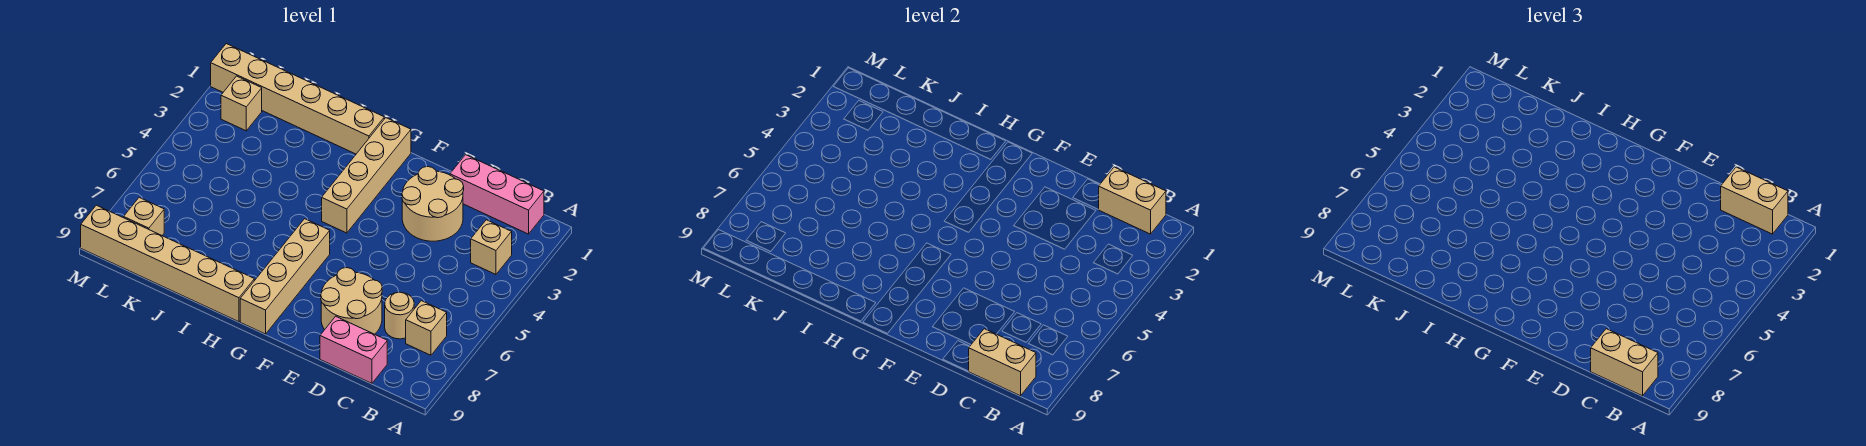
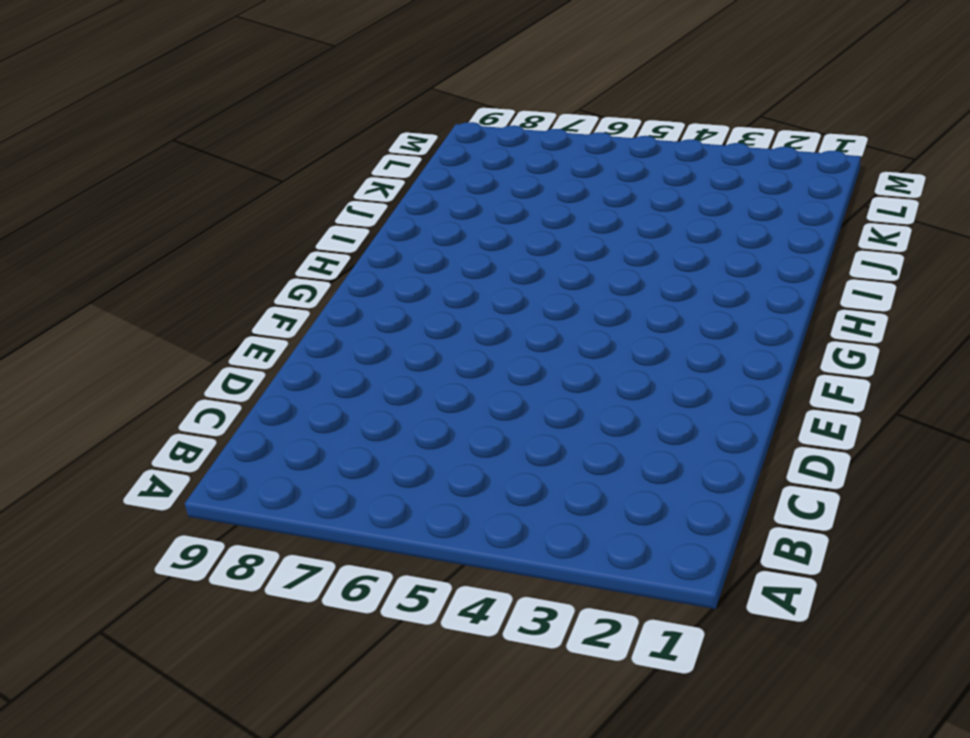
none -> pink brick B1:D1 level 1
none -> tan brick B3 level 1
none -> tan brick B7 level 1

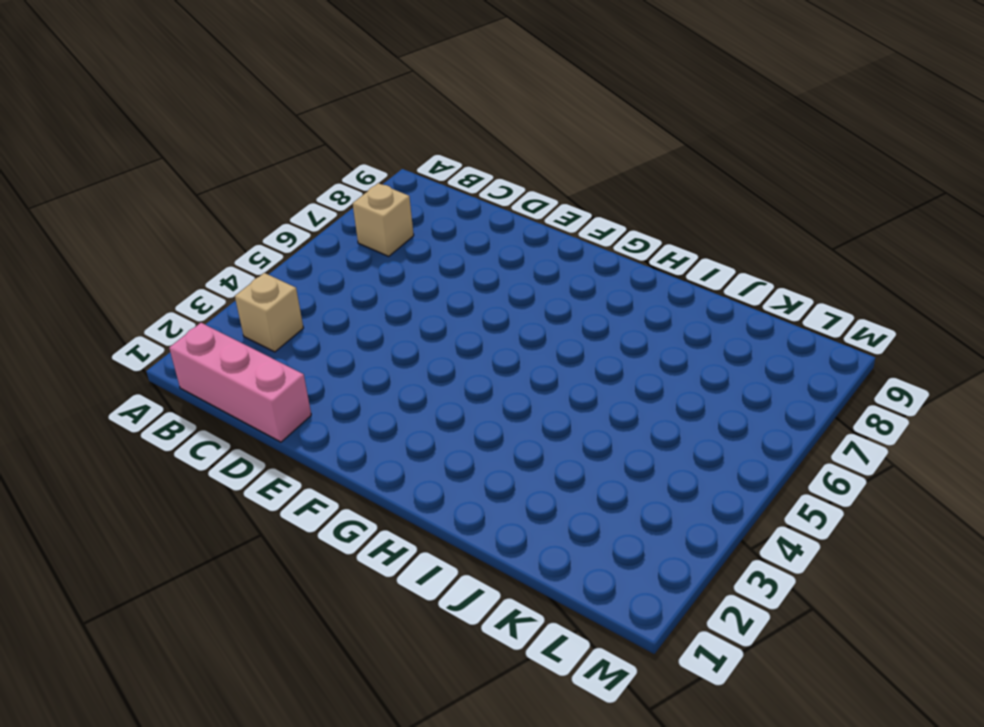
none -> tan round brick C7 level 1
none -> pink brick C9:D9 level 1
none -> tan round brick D2:E3 level 1

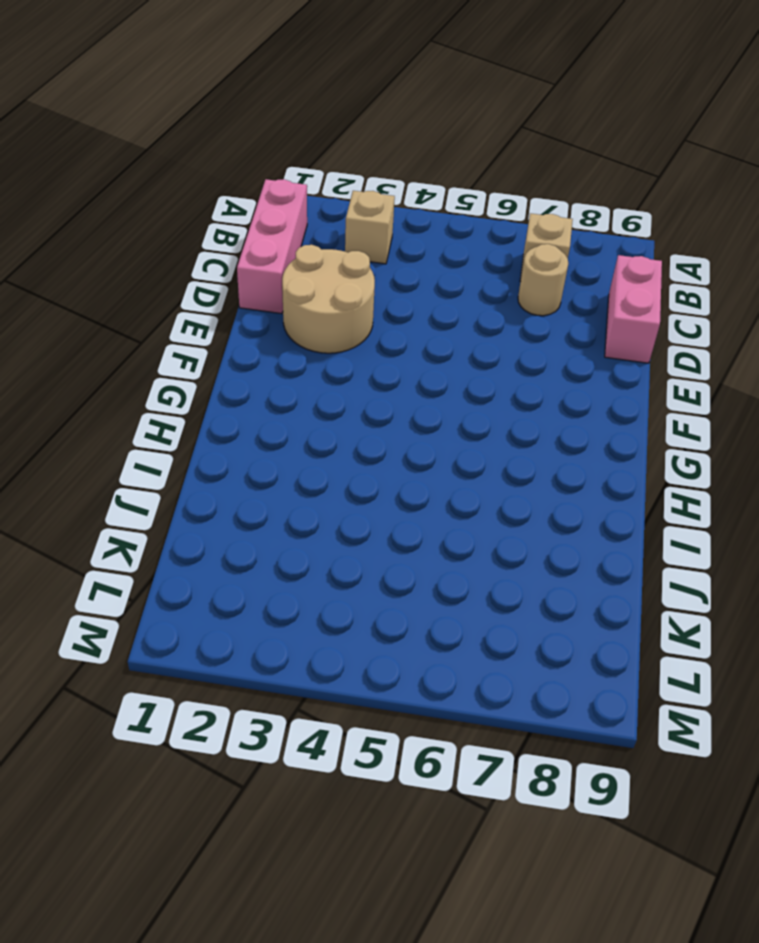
none -> tan round brick D7:E8 level 1
none -> tan brick G1:G4 level 1
none -> tan brick G6:G9 level 1

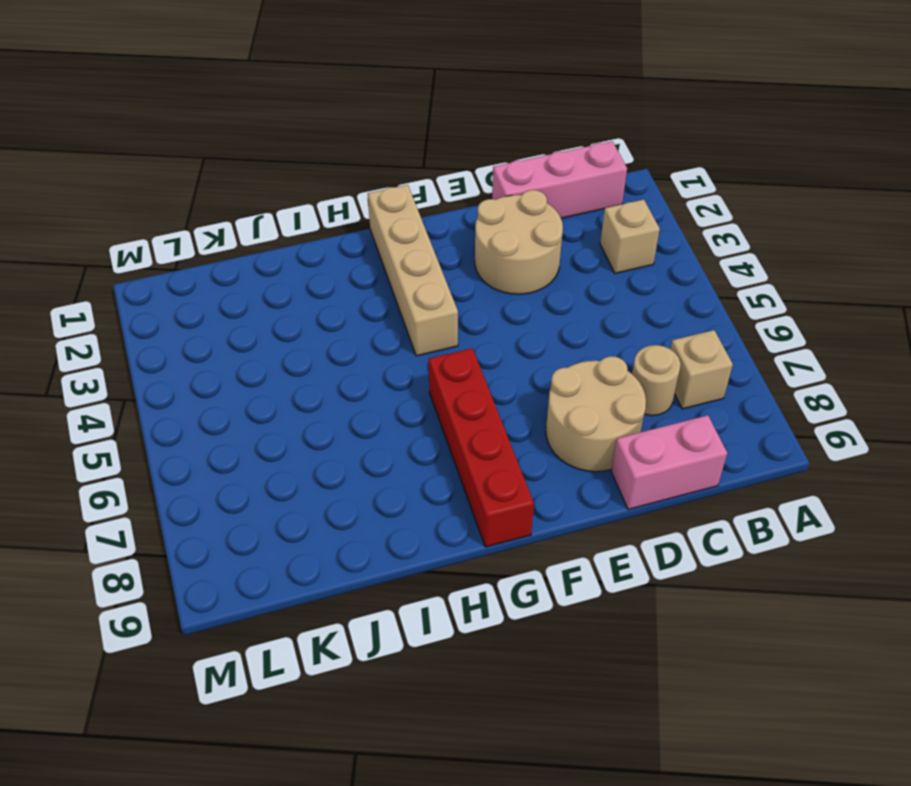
red brick G6:G9 level 1 -> tan brick G6:G9 level 1
none -> tan brick H1:M1 level 1
none -> tan brick H9:M9 level 1
none -> tan brick L2 level 1

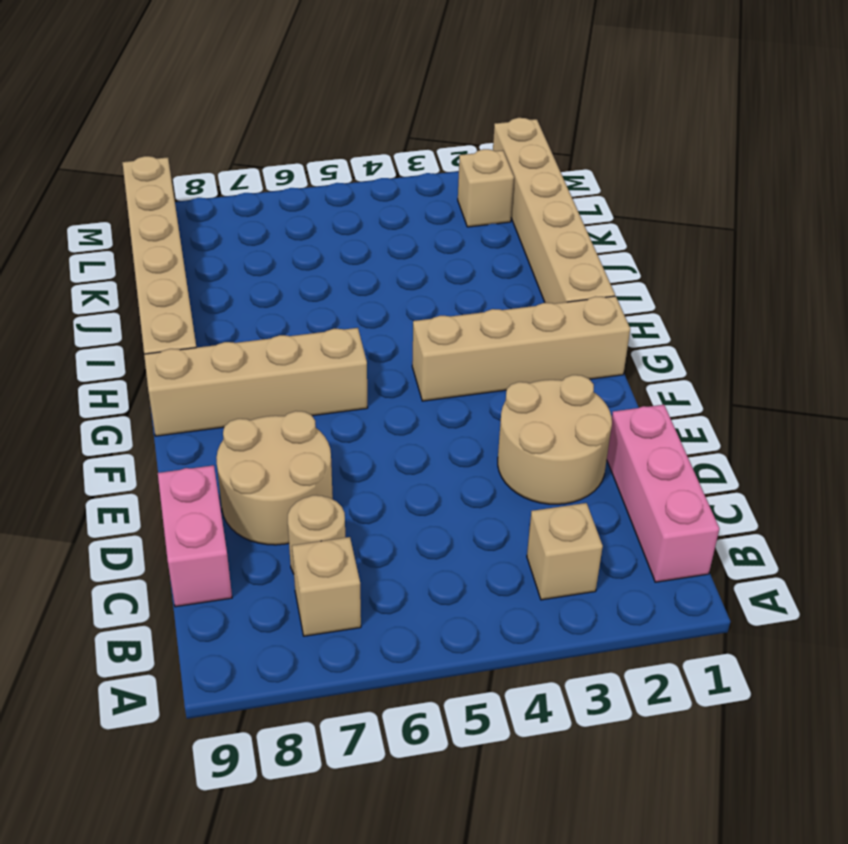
none -> tan brick L8 level 1
none -> tan brick B1:C1 level 2
none -> tan brick B9:C9 level 2

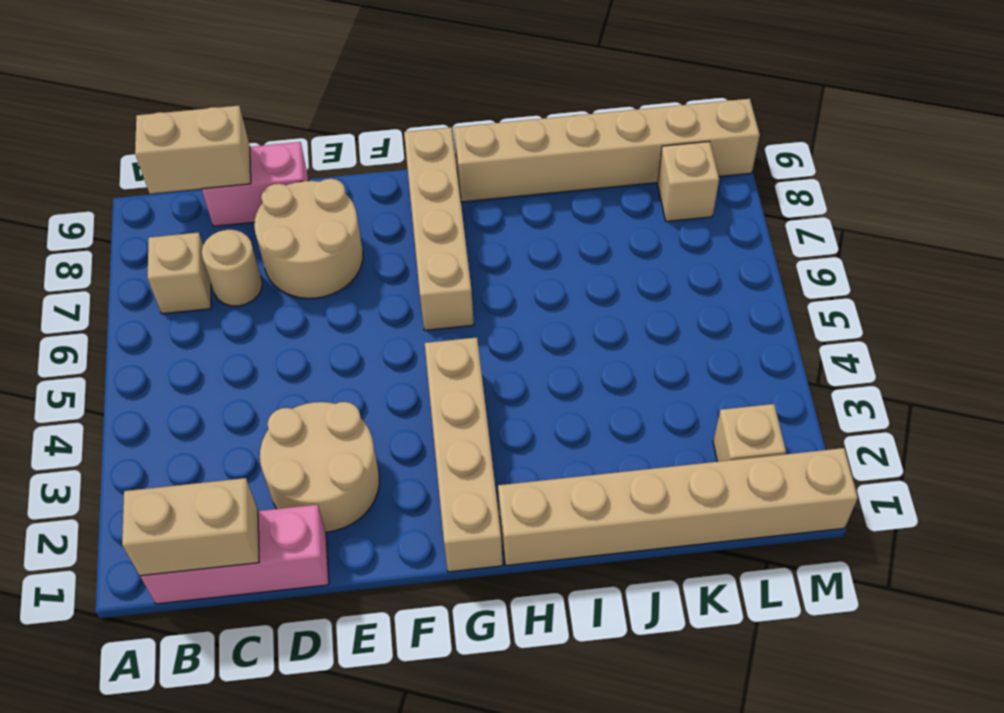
none -> tan brick B3 level 1
none -> tan brick B1:C1 level 3
none -> tan brick B9:C9 level 3

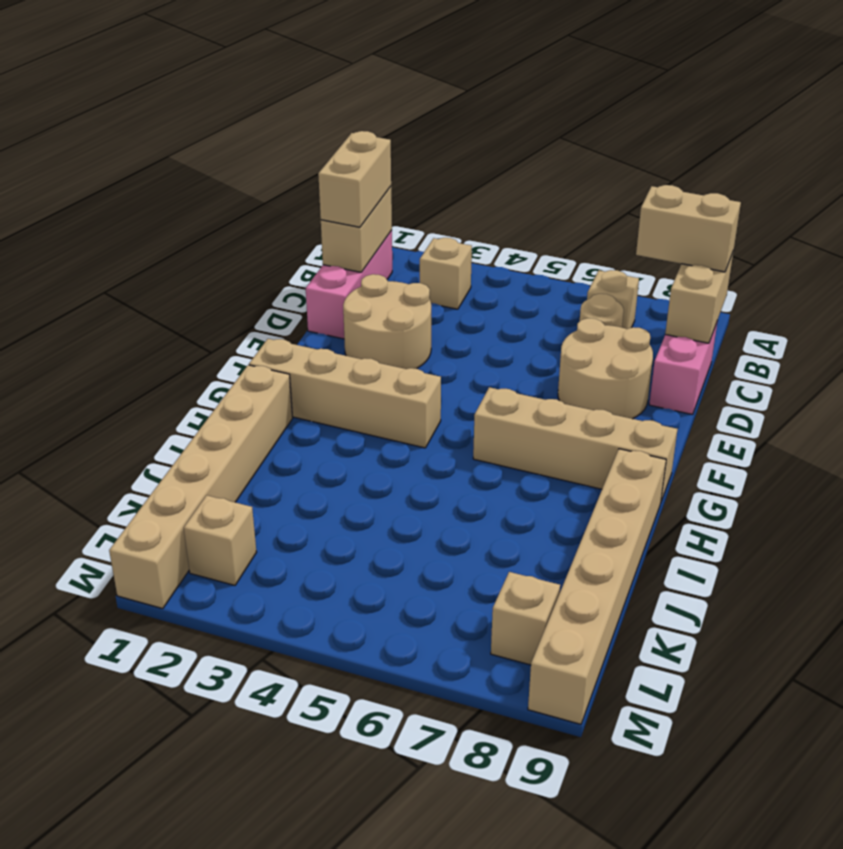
tan brick B8:B9 level 3 -> tan brick B9:C9 level 3

